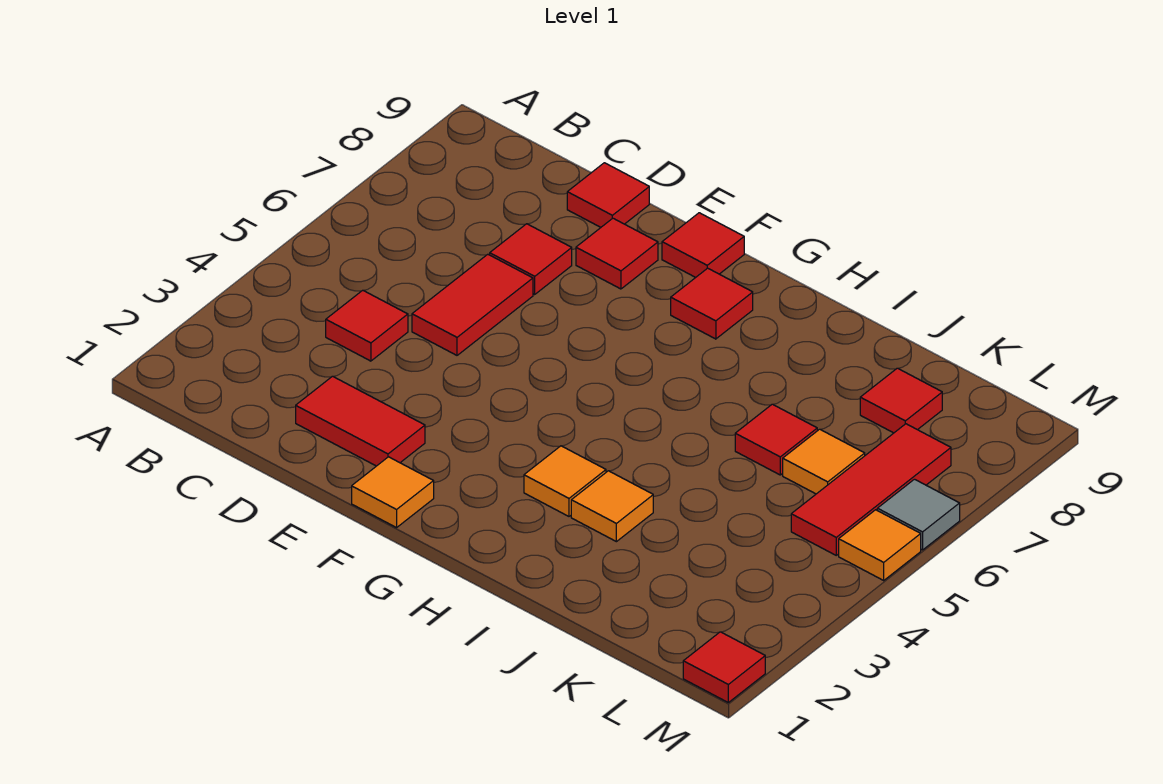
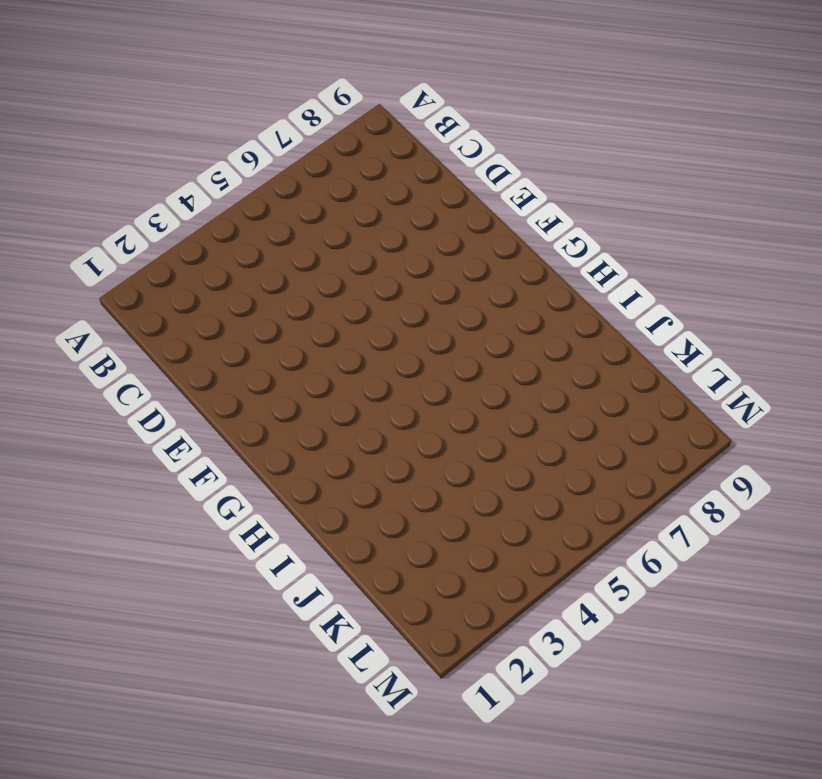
none -> red tile C4 level 1
none -> red tile D2:E2 level 1
none -> red tile D5:D6 level 1

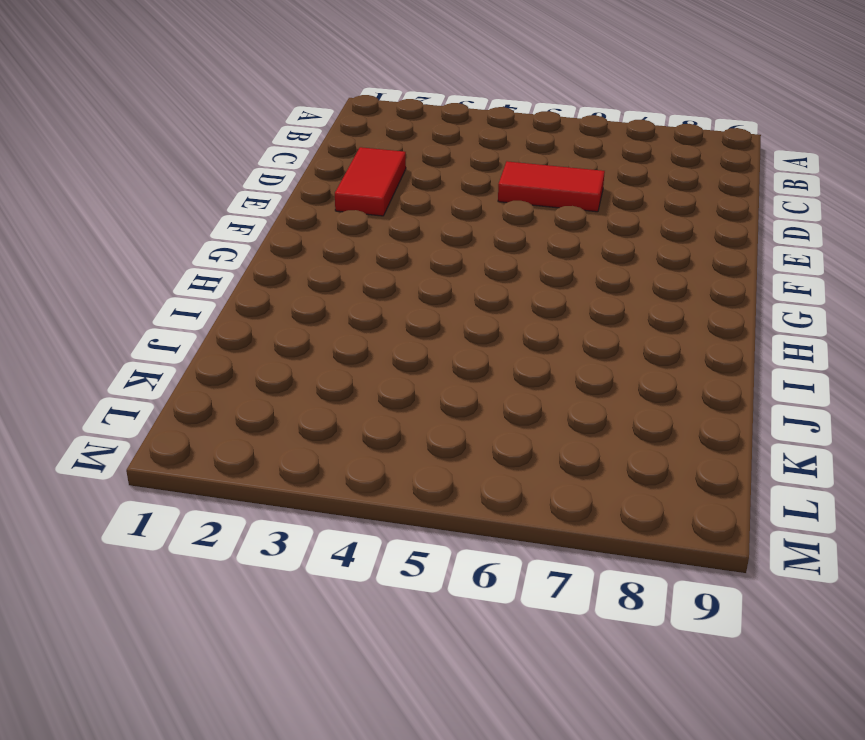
none -> red tile C4 level 1
none -> red tile D7 level 1
none -> red tile D9 level 1

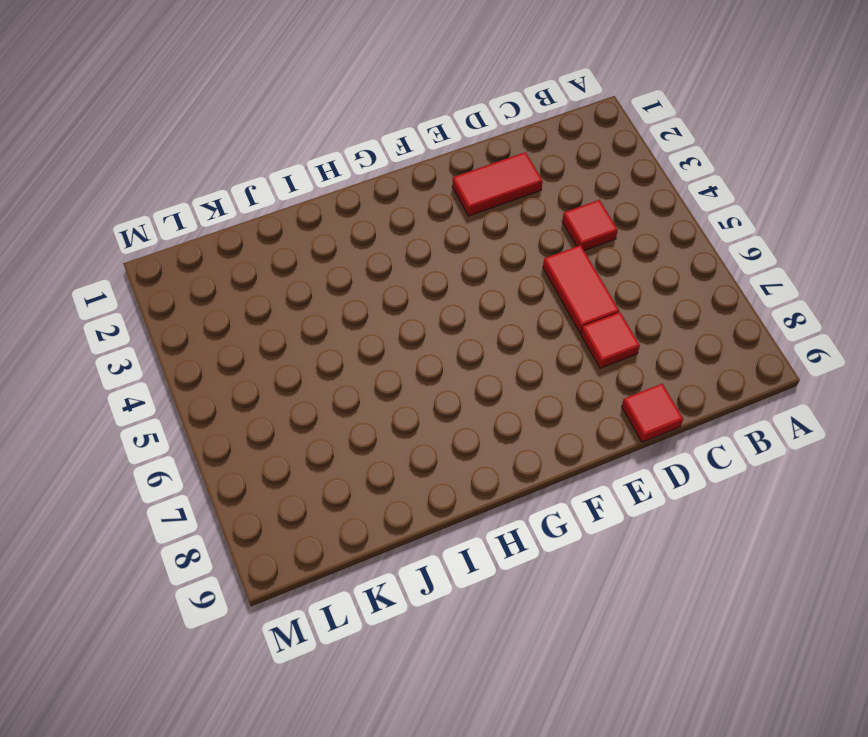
none -> red tile E8 level 1
none -> orange tile F1 level 1
none -> red tile F9 level 1

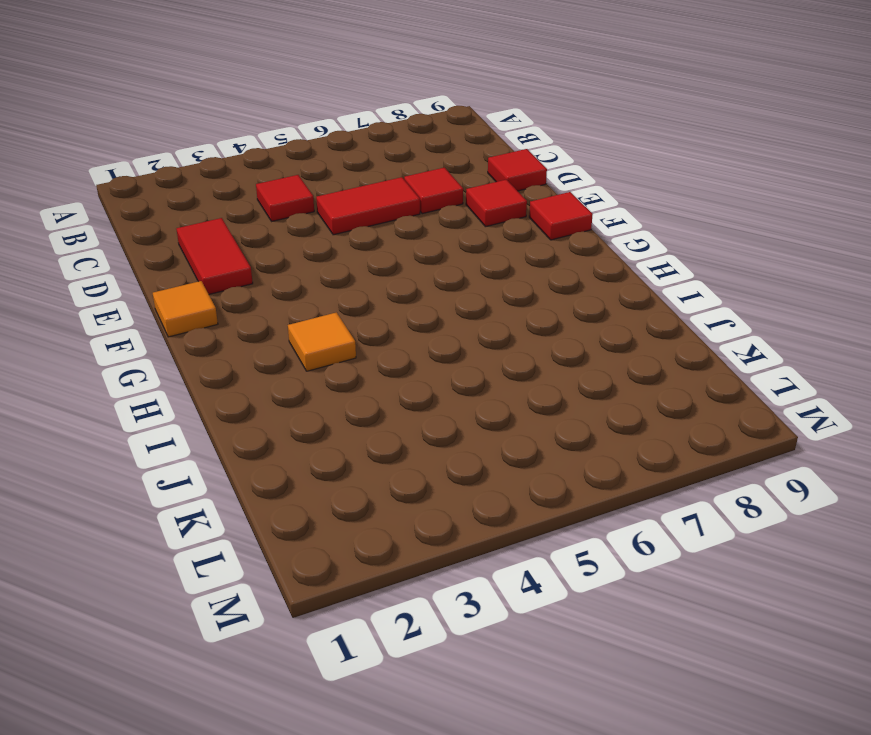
none -> red tile G8 level 1
none -> orange tile I3 level 1
none -> red tile J6 level 1

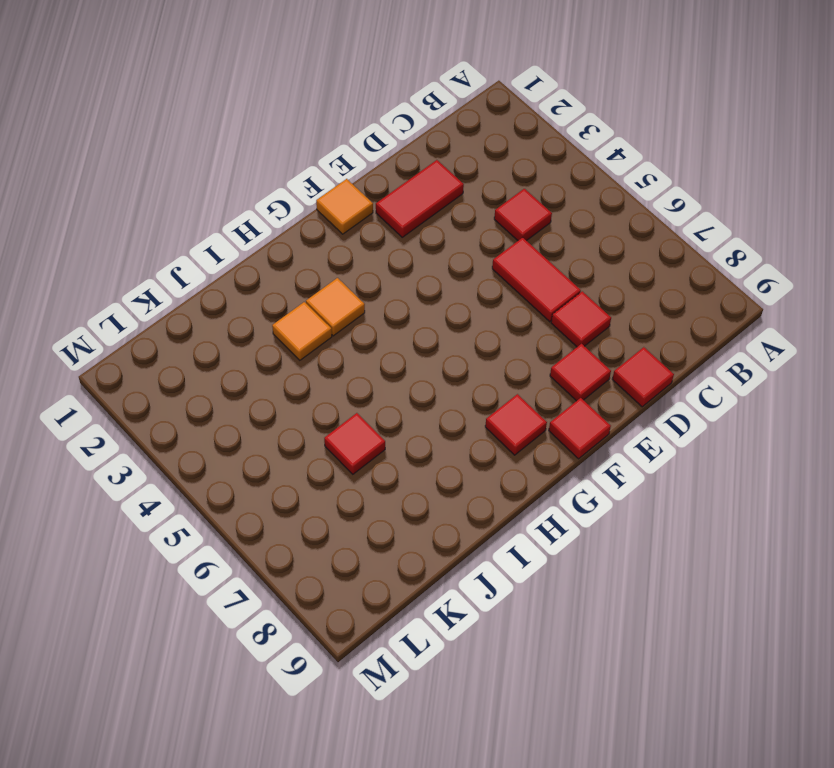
none -> orange tile K6 level 1
none -> red tile K8 level 1
none -> red tile L5:L7 level 1

